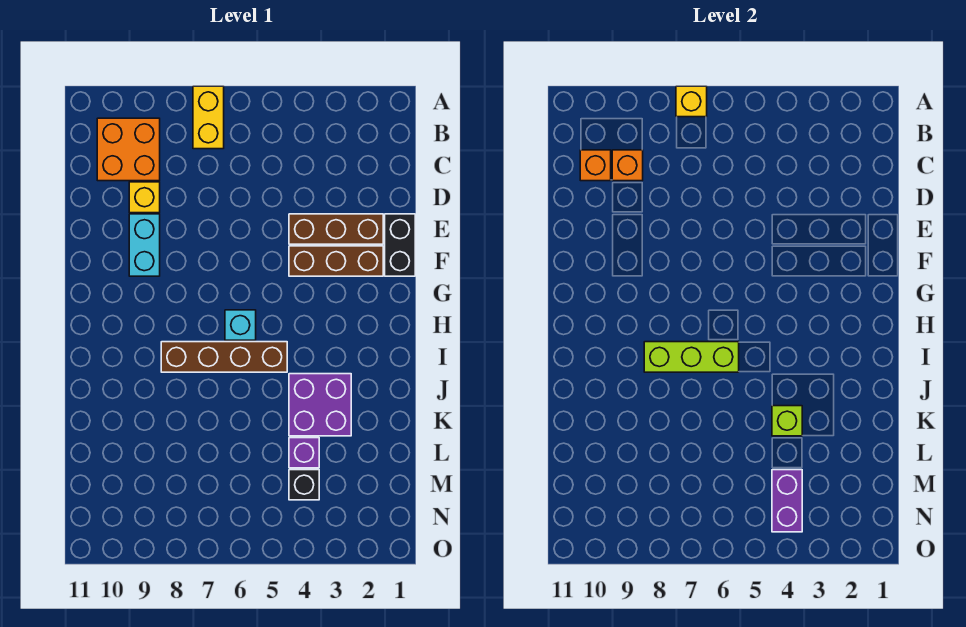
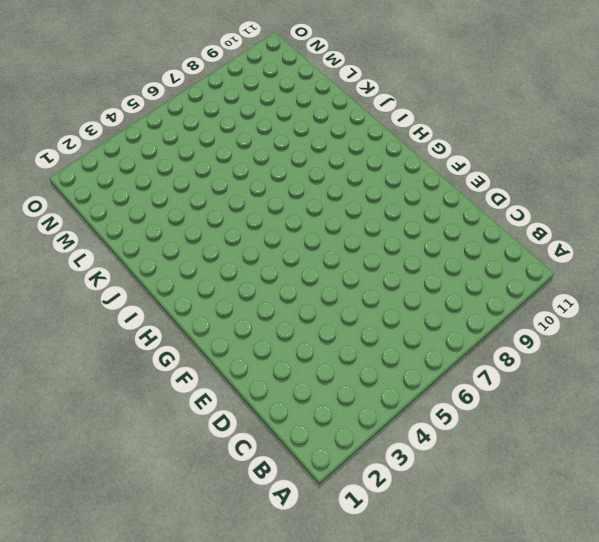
none -> yellow brick A7:B7 level 1
none -> orange brick B9:C10 level 1
none -> yellow brick D9 level 1

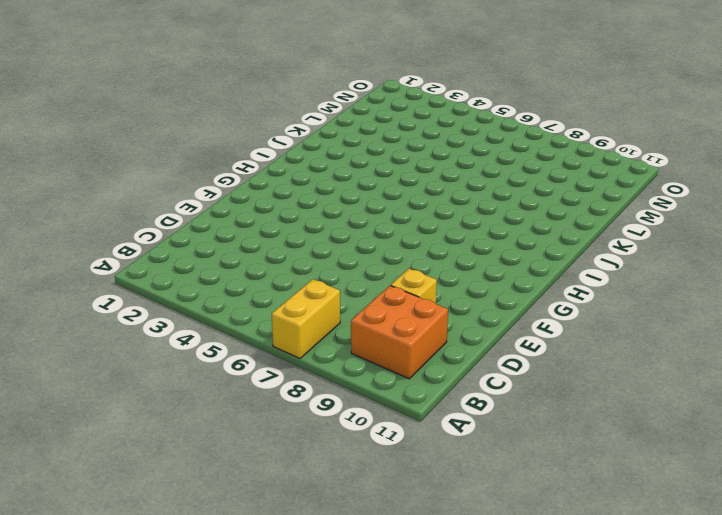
none -> black brick E1:F1 level 1
none -> brown brick E2:E4 level 1
none -> cyan brick E9:F9 level 1

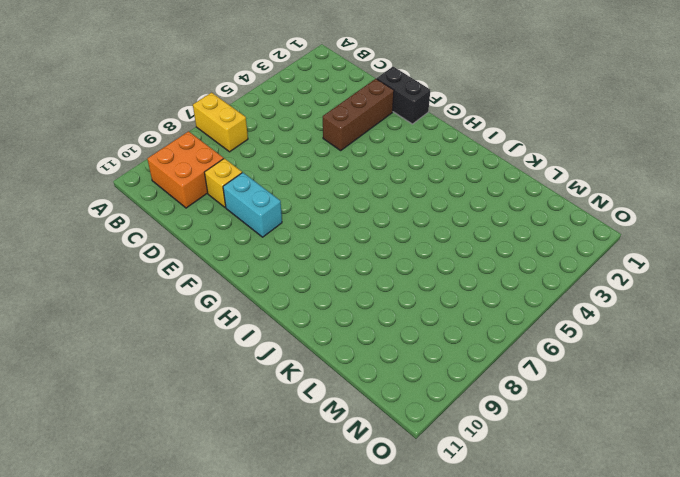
none -> brown brick F2:F4 level 1
none -> cyan brick H6 level 1
none -> brown brick I5:I8 level 1

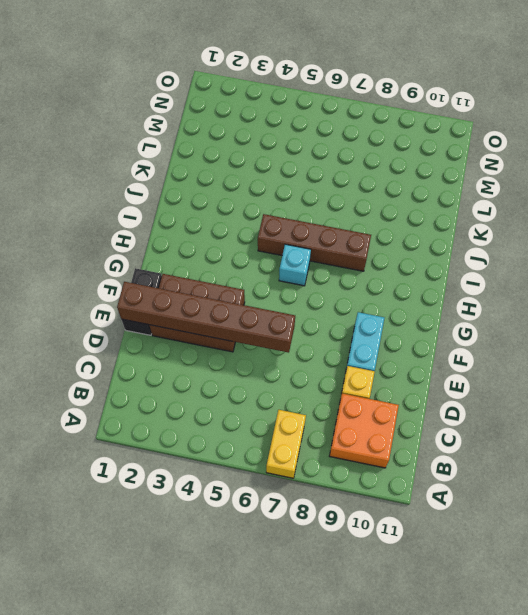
brown brick E1:E6 level 2 -> none
none -> purple brick J3:K4 level 1
none -> purple brick L4 level 1
none -> black brick M4 level 1

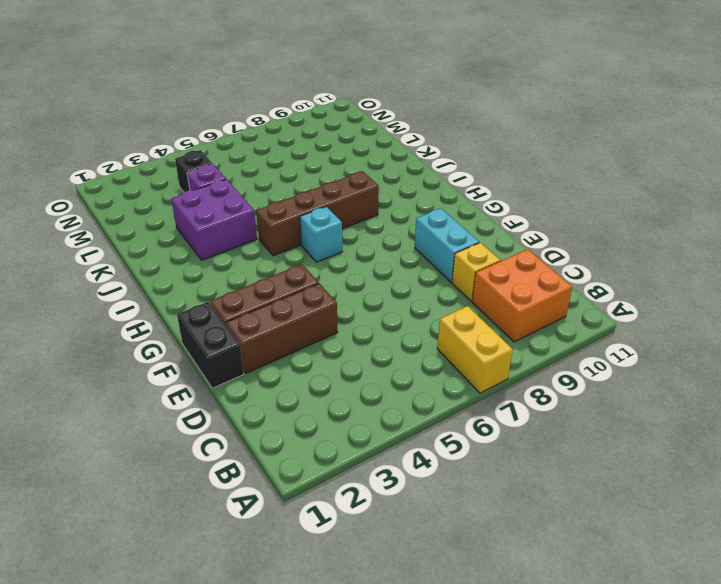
none -> yellow brick A7 level 2
none -> orange brick C9 level 2
none -> orange brick C10 level 2

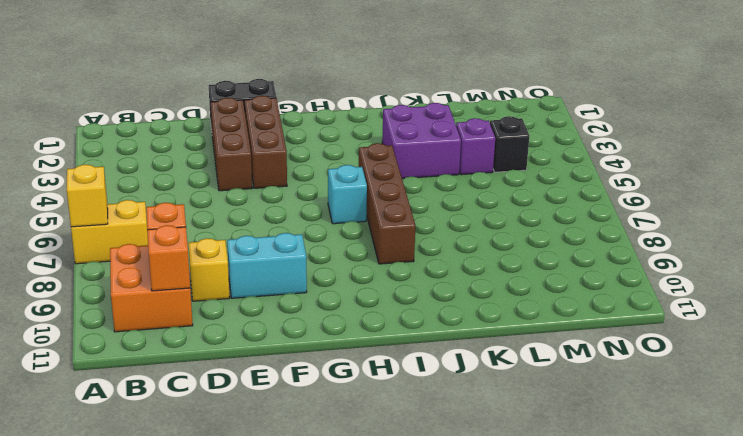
none -> lime brick I6:I8 level 2
none -> lime brick K4 level 2
none -> purple brick M4:N4 level 2

